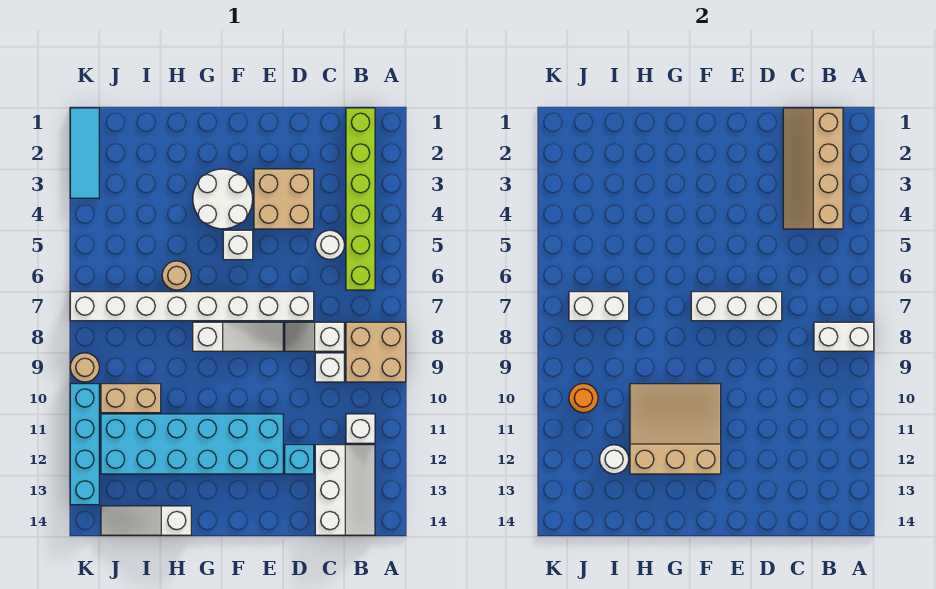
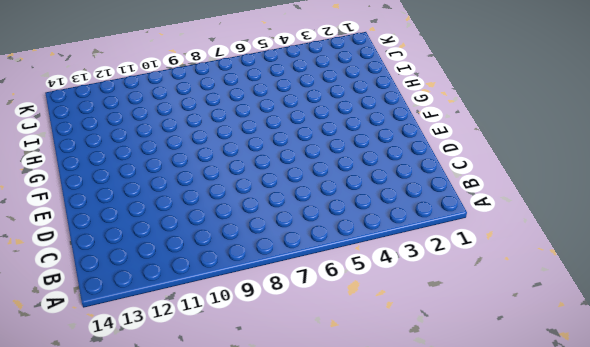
none -> tan brick A8:B9 level 1
none -> lime brick B1:B6 level 1
none -> white brick B11 level 1

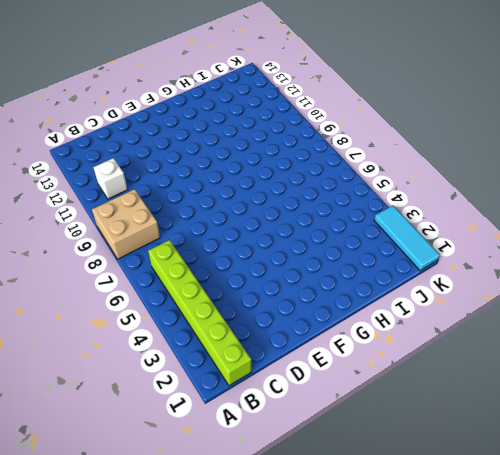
none -> white slope B12:C14 level 1 top C
none -> white round brick C5 level 1
none -> white slope C8:D8 level 1 top C

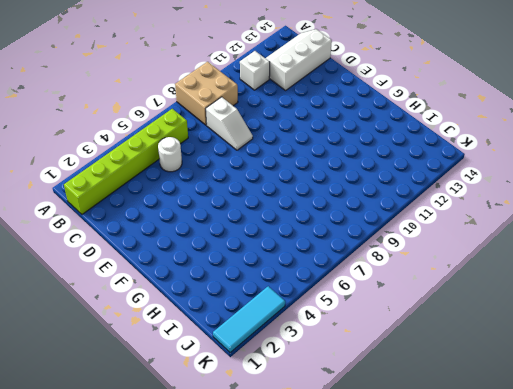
none -> white brick C9 level 1
none -> tan brick D3:E4 level 1
none -> white brick D7:K7 level 1

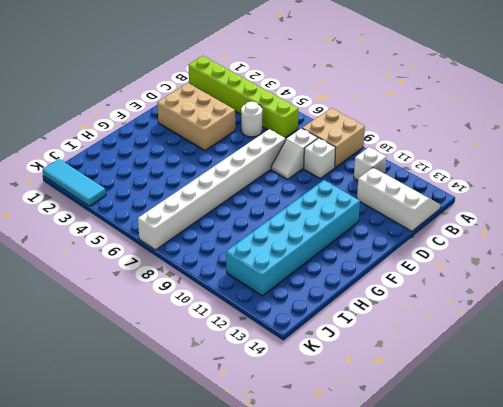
tan brick D2:E4 level 1 -> tan brick D3:E4 level 1
none -> cyan brick D12 level 1
none -> white slope E8:G8 level 1 top G
none -> white round brick F3:G4 level 1

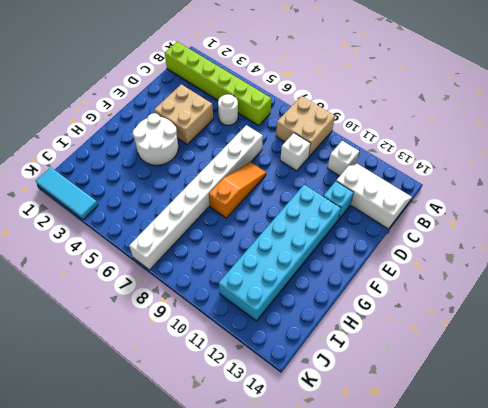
orange slope E8:G8 level 1 top G -> white slope E8:G8 level 1 top G
none -> white slope C8:D8 level 1 top C
none -> white brick F5 level 1
none -> tan round brick H6 level 1

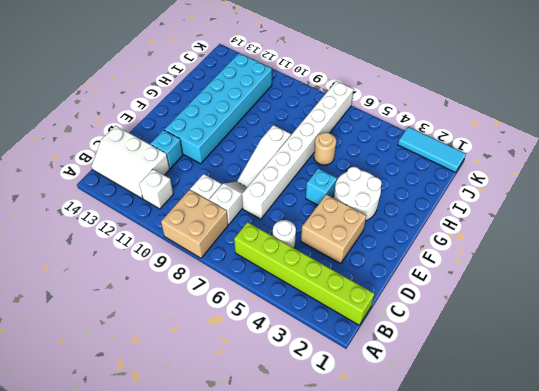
cyan brick F5 level 1 -> white brick F5 level 1
none -> white slope H14:J14 level 1 top H
none -> tan brick I10:J10 level 1
none -> tan round brick K9 level 1

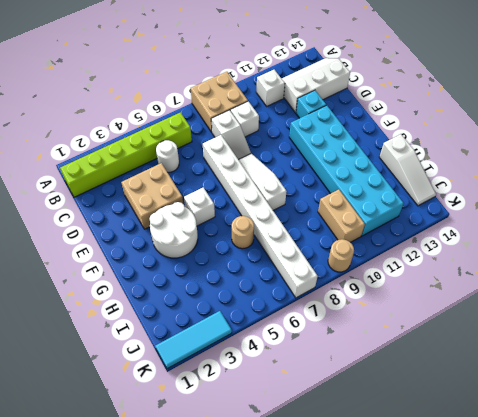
none -> cyan brick K10:K13 level 1
none -> white brick A8:B8 level 2
none -> tan slope B1:C4 level 2 top B

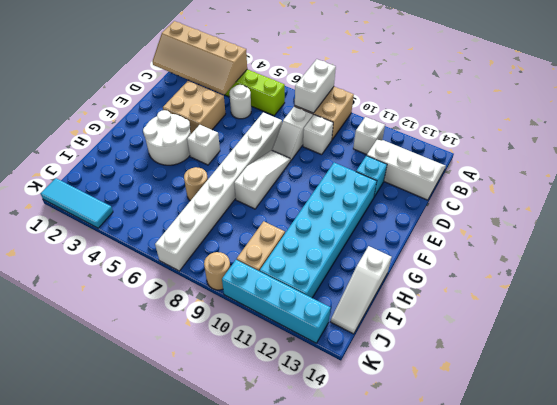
none -> white brick D7:F7 level 2
none -> tan slope F10:H12 level 2 top 12
none -> white brick I7:J7 level 2

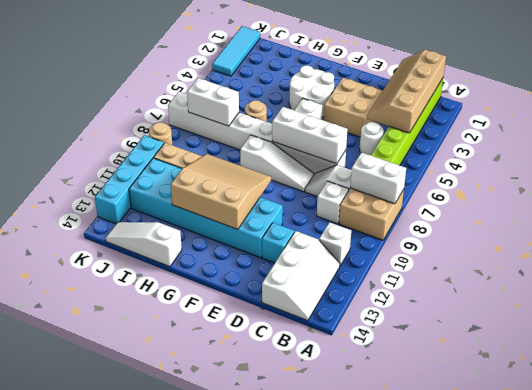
none -> white round brick I12 level 2
none -> orange round brick J10 level 2

